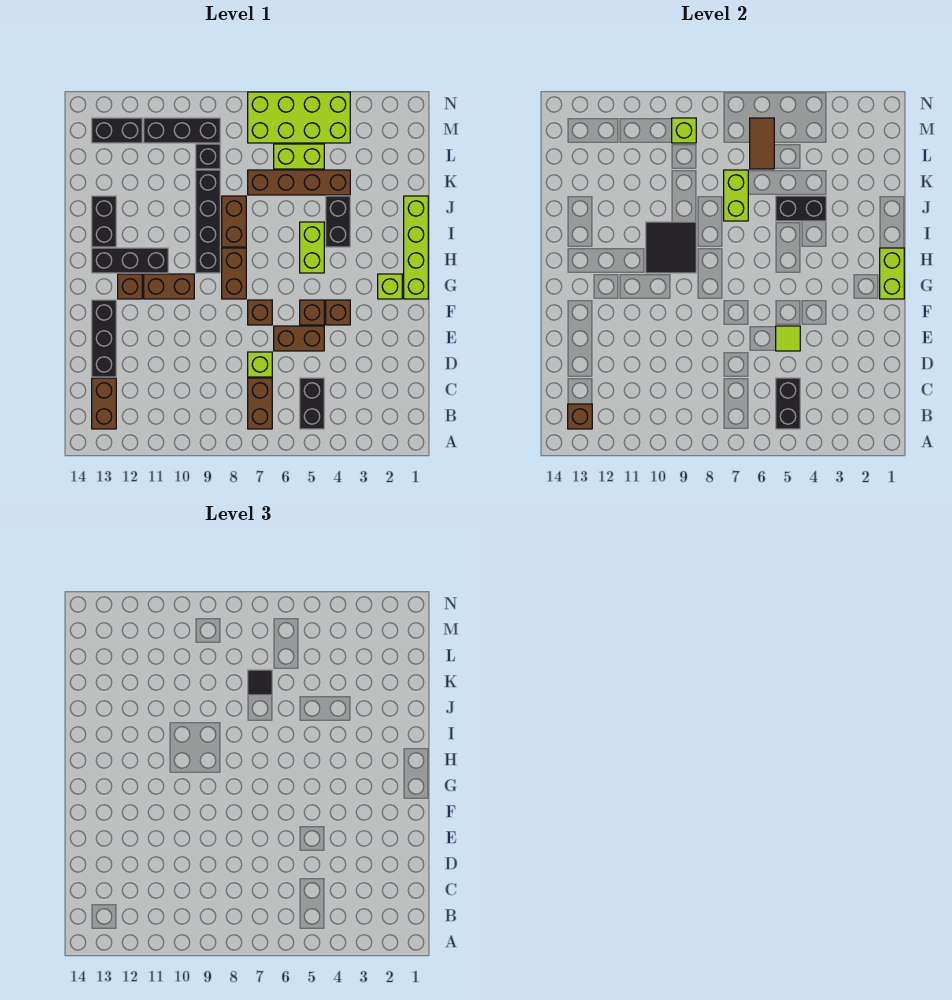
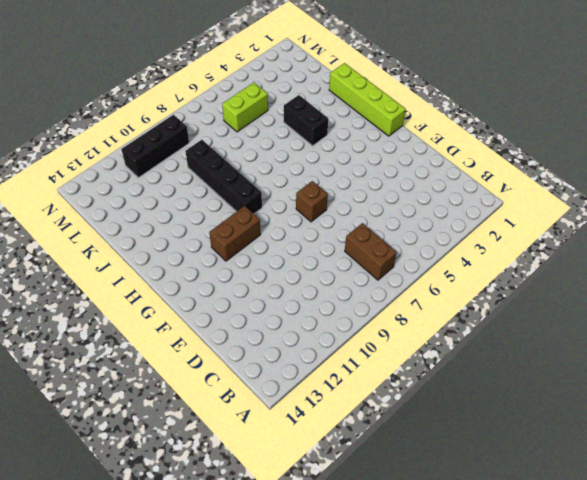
none -> black brick B5:C5 level 1
none -> brown brick B13:C13 level 1
none -> lime brick D7 level 1
none -> black brick D13:F13 level 1

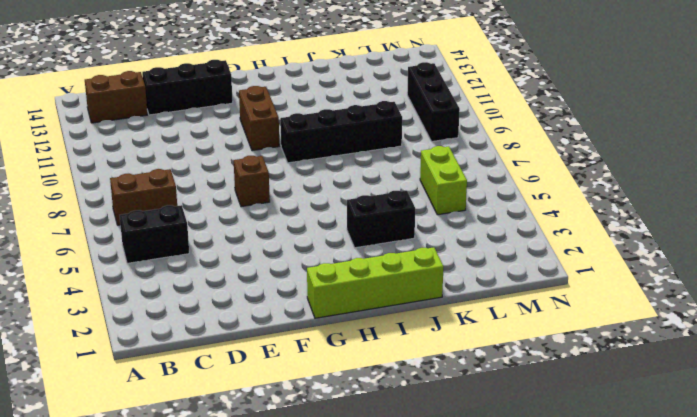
none -> lime brick D7 level 1
none -> brown brick E5:E6 level 1
none -> brown brick F4 level 1
none -> brown brick F5 level 1

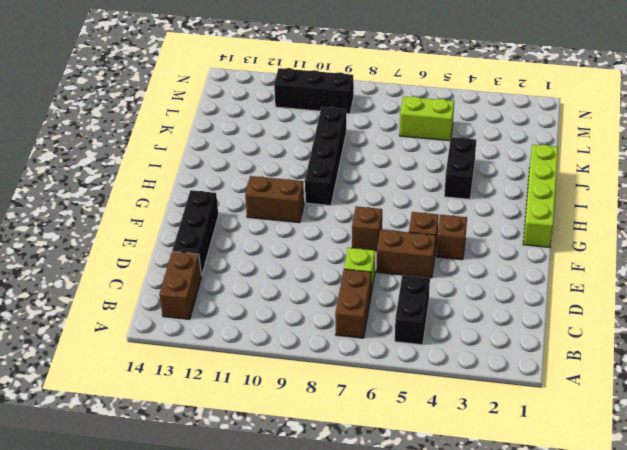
none -> lime brick G2 level 1
none -> brown brick G8:H8 level 1
none -> brown brick G12 level 1
none -> lime brick H5:I5 level 1

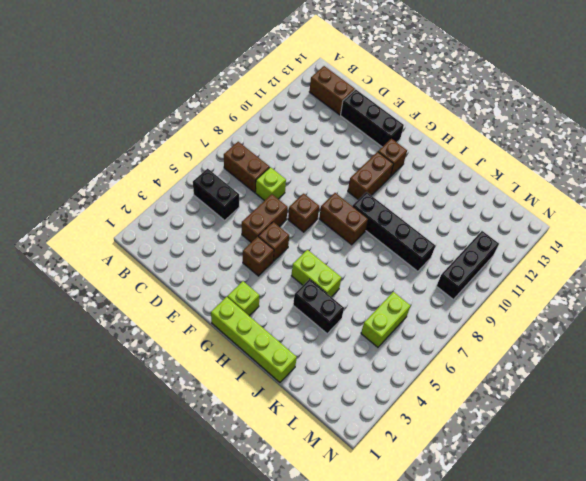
none -> black brick H11:H13 level 1
none -> brown brick I8:J8 level 1
none -> black brick I13:J13 level 1
none -> brown brick K4:K7 level 1

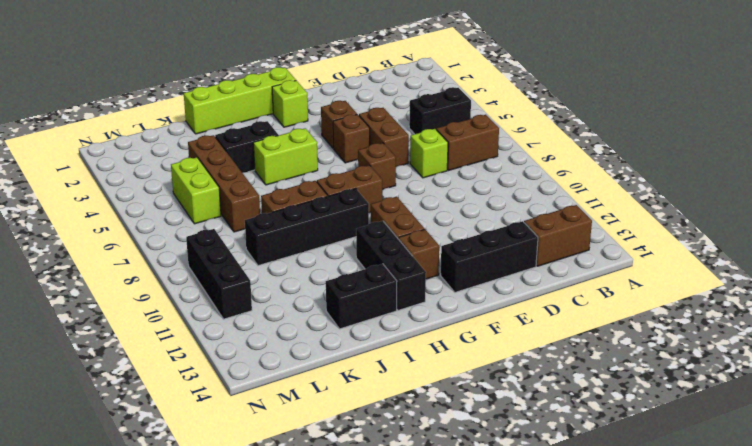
none -> black brick L9 level 1
none -> lime brick M4:N7 level 1
none -> black brick M12:M13 level 1
none -> black brick B5:C5 level 2

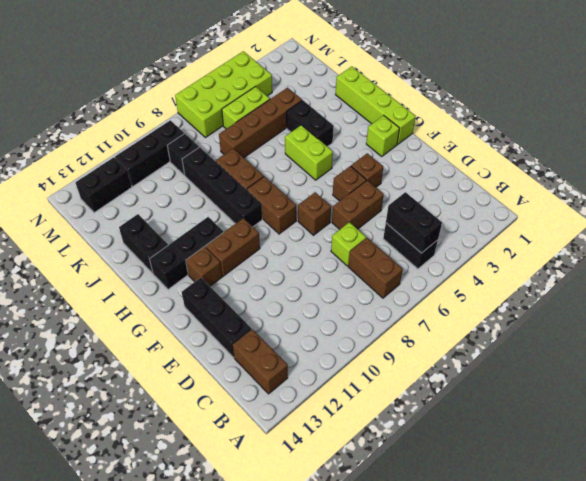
none -> brown brick B13 level 2
none -> lime tile E5 level 2
none -> lime brick G1:H1 level 2
none -> black tile H9:I10 level 2

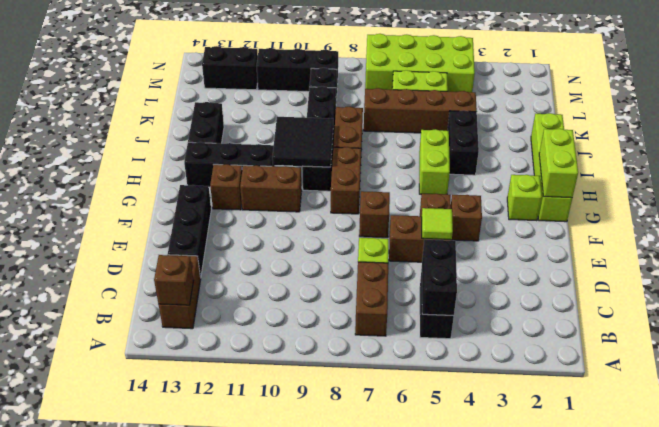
none -> black brick J4:J5 level 2
none -> lime brick J7:K7 level 2
none -> brown tile L6:M6 level 2
none -> lime brick M9 level 2

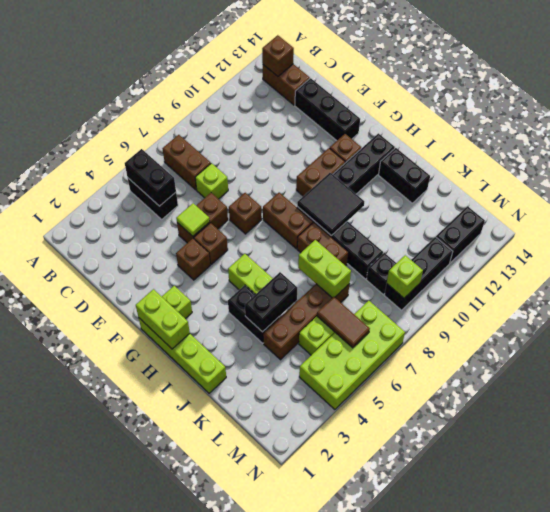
none -> black tile K7 level 3

